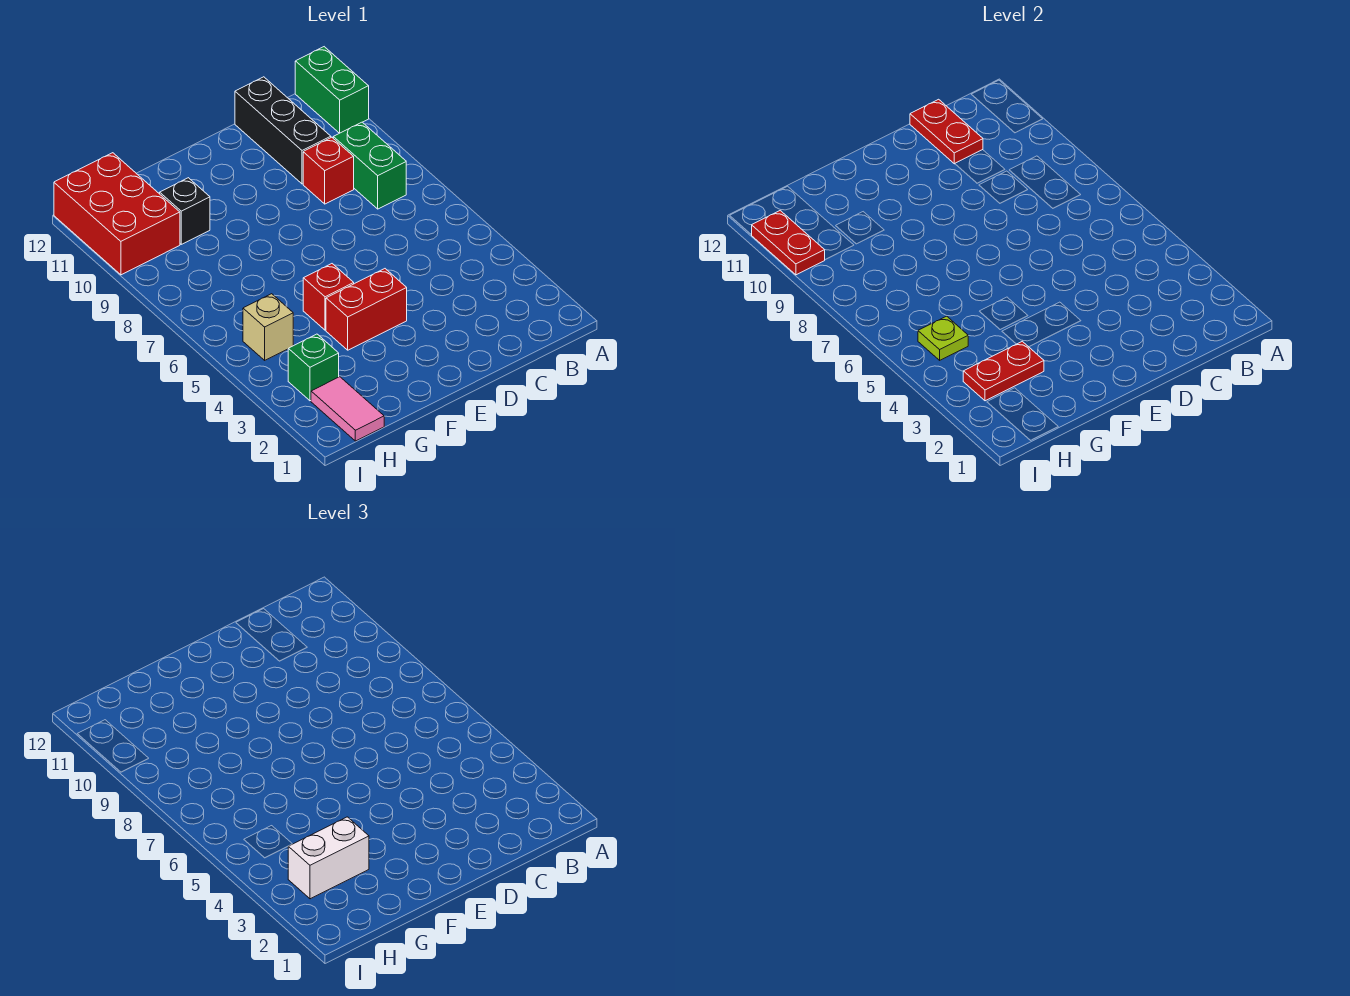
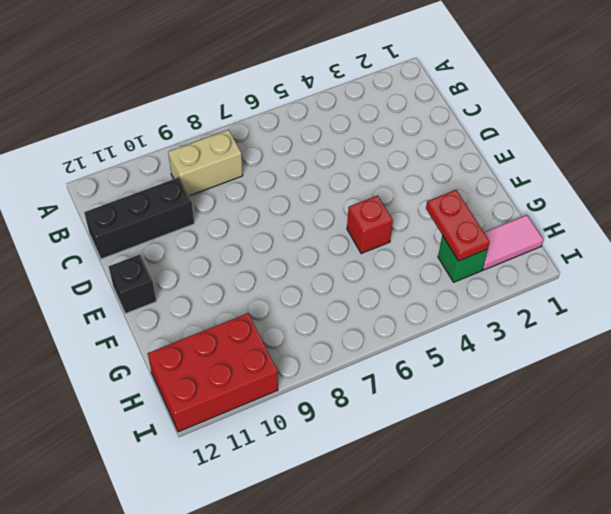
tan brick B8:B9 level 1 -> green brick B8:B9 level 1
black brick E12 level 1 -> black brick G10 level 1
none -> green brick A11:A12 level 1
none -> red brick C9 level 1
none -> red brick E4:F4 level 1

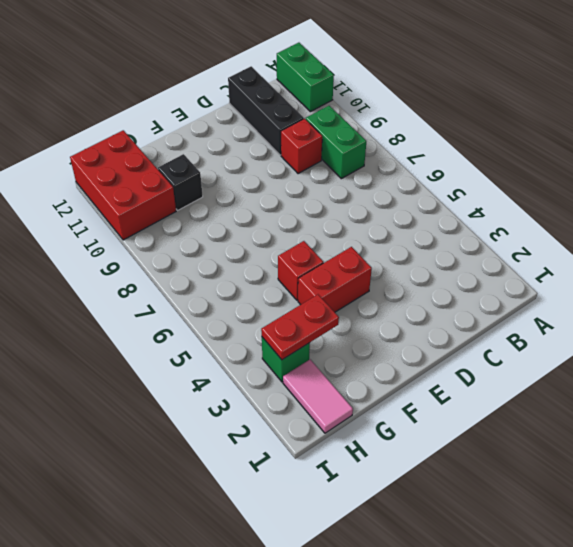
none -> tan brick H5 level 1
none -> red plate C11:C12 level 2
none -> lime plate H5 level 2

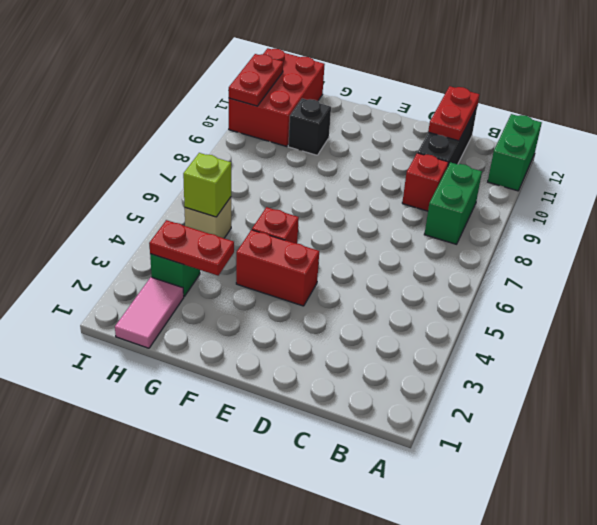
lime brick H5 level 2 -> lime plate H5 level 2
none -> white brick G3:H3 level 3

